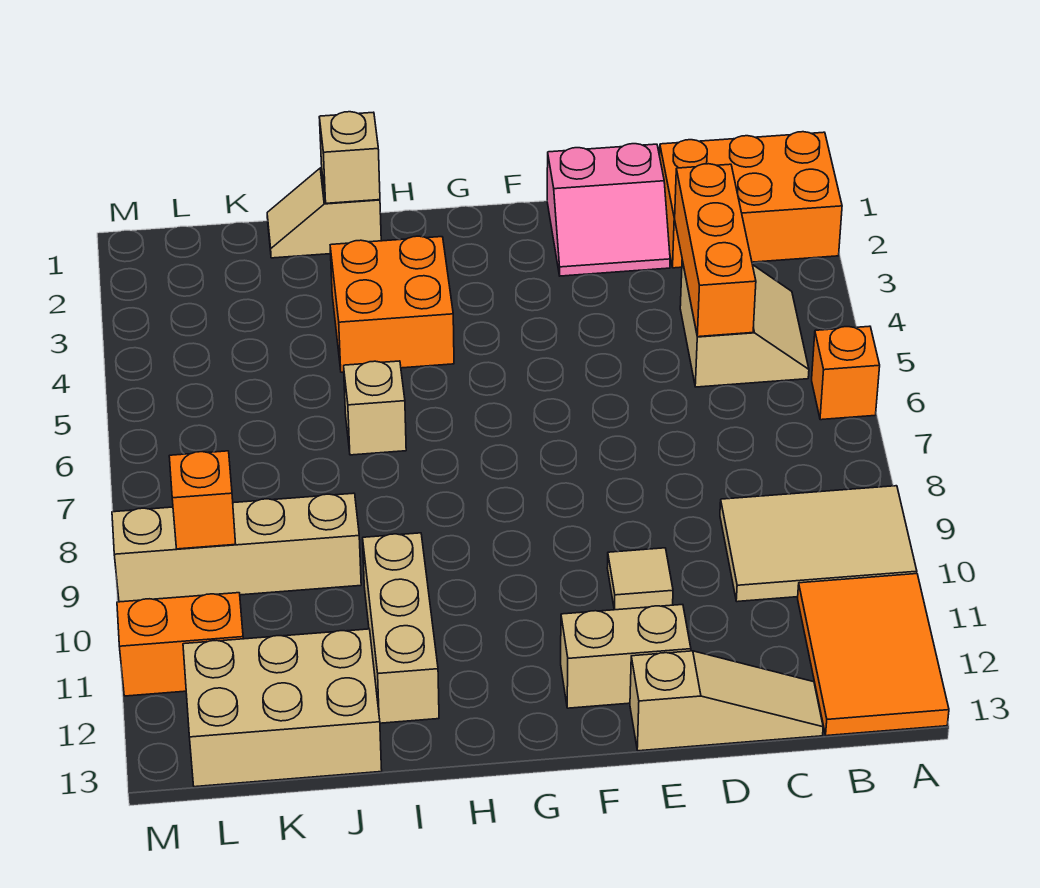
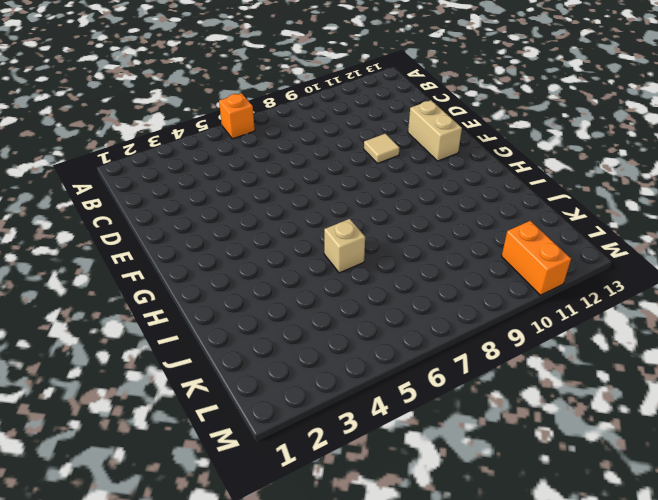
none -> orange brick A1:C2 level 1
none -> tan tile A9:C10 level 1
none -> orange tile A11:B13 level 1

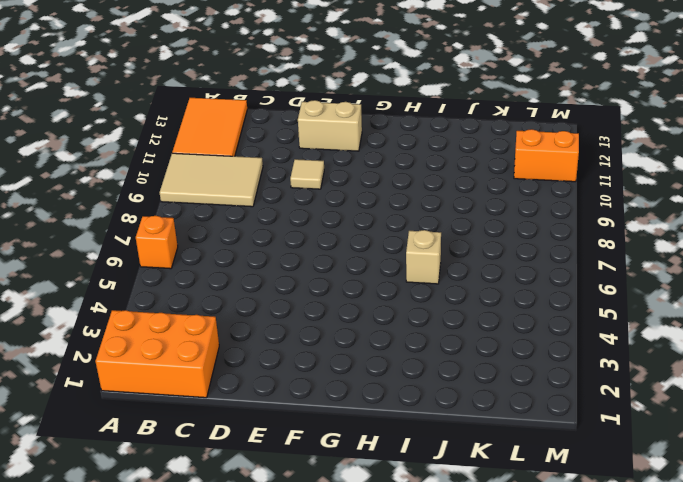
none -> tan slope B4:C5 level 1 top C
none -> tan slope C13:E13 level 1 top E
none -> pink slope D1:E2 level 1 top 1

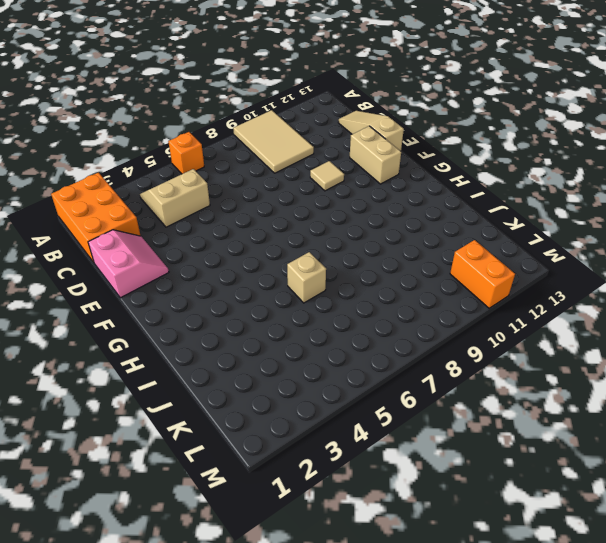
none -> orange tile A11:B13 level 1
none -> orange brick H3:I4 level 1
none -> tan slope I1:J1 level 1 top I

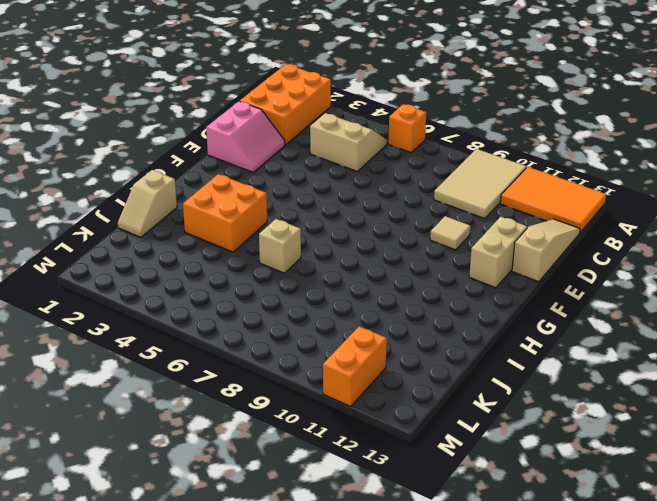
none -> tan brick I10:I12 level 1
none -> tan brick J9:M9 level 1
none -> tan brick J12:L13 level 1

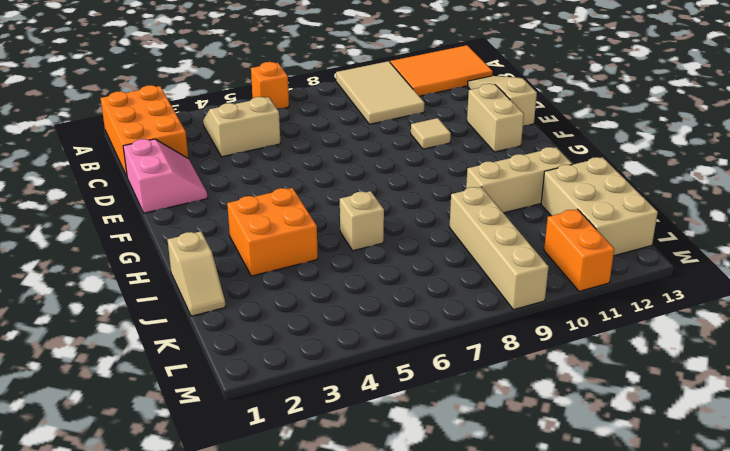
none -> orange brick C3:C5 level 2
none -> tan brick I1 level 2
none -> orange brick L9 level 2

